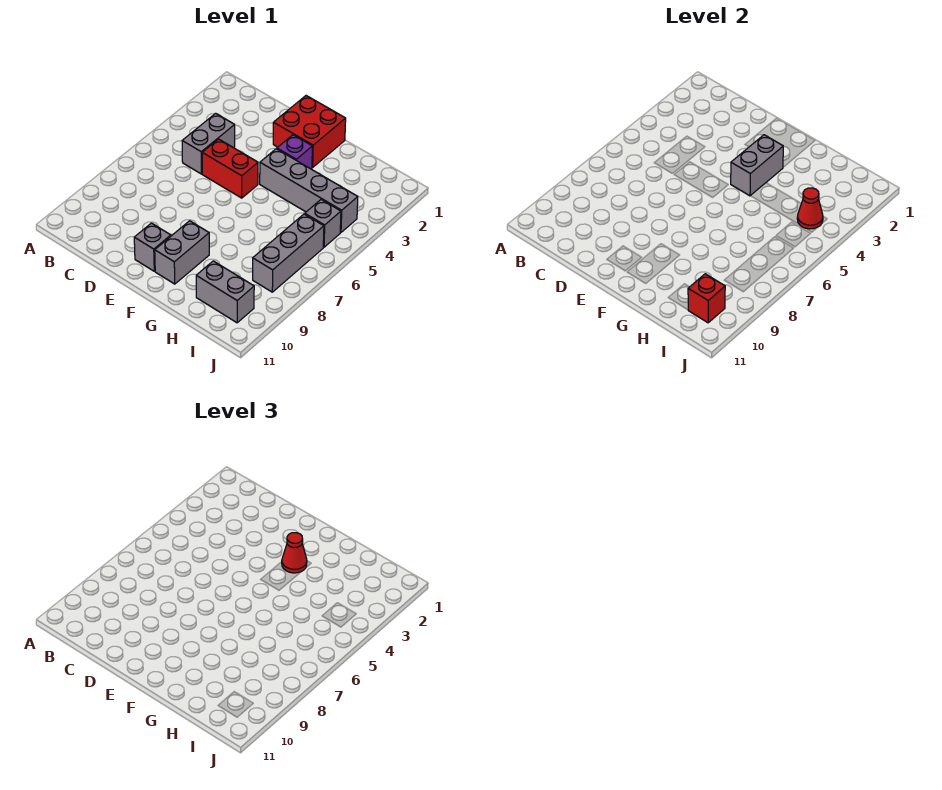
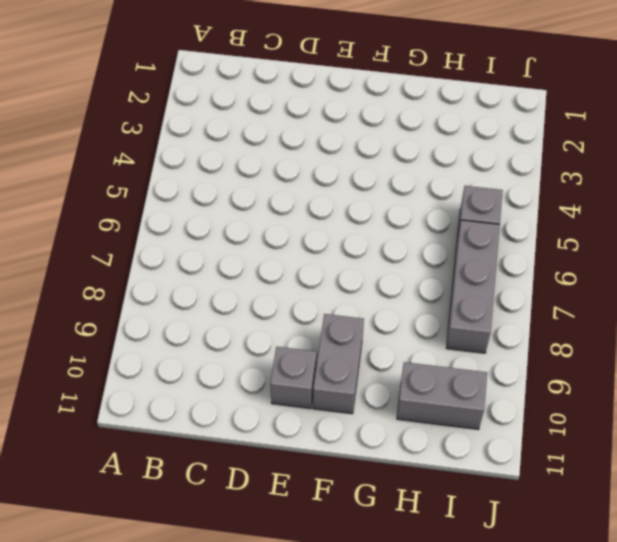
none -> grey brick C4:C5 level 1
none -> red brick D5:E5 level 1
none -> red brick E1:F2 level 1

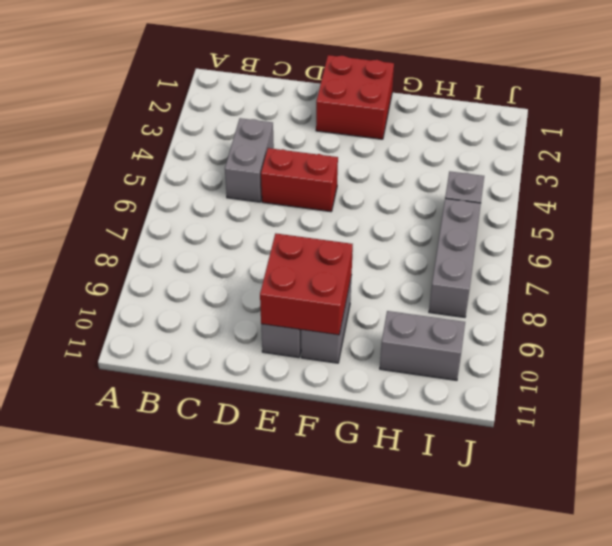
red brick E9:F10 level 2 -> none
none -> purple brick F3 level 1
none -> grey brick F4:I4 level 1
none -> grey brick F3:F4 level 2

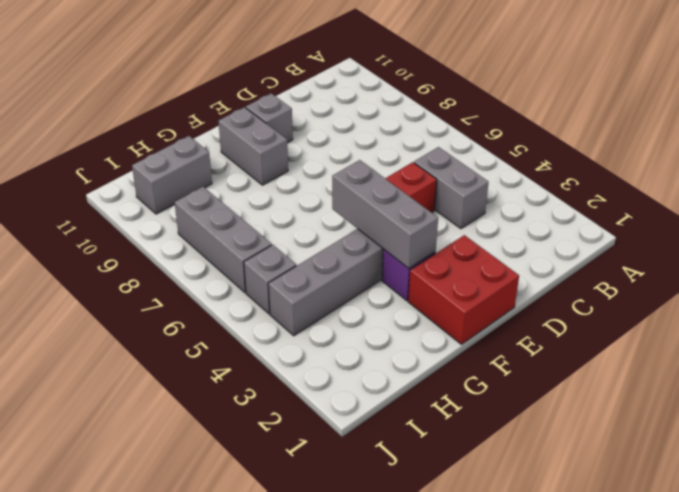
grey brick F3:F5 level 2 -> grey brick F3:F4 level 2
none -> red cone I4 level 2
none -> red brick I10 level 2
none -> red cone F3 level 3

